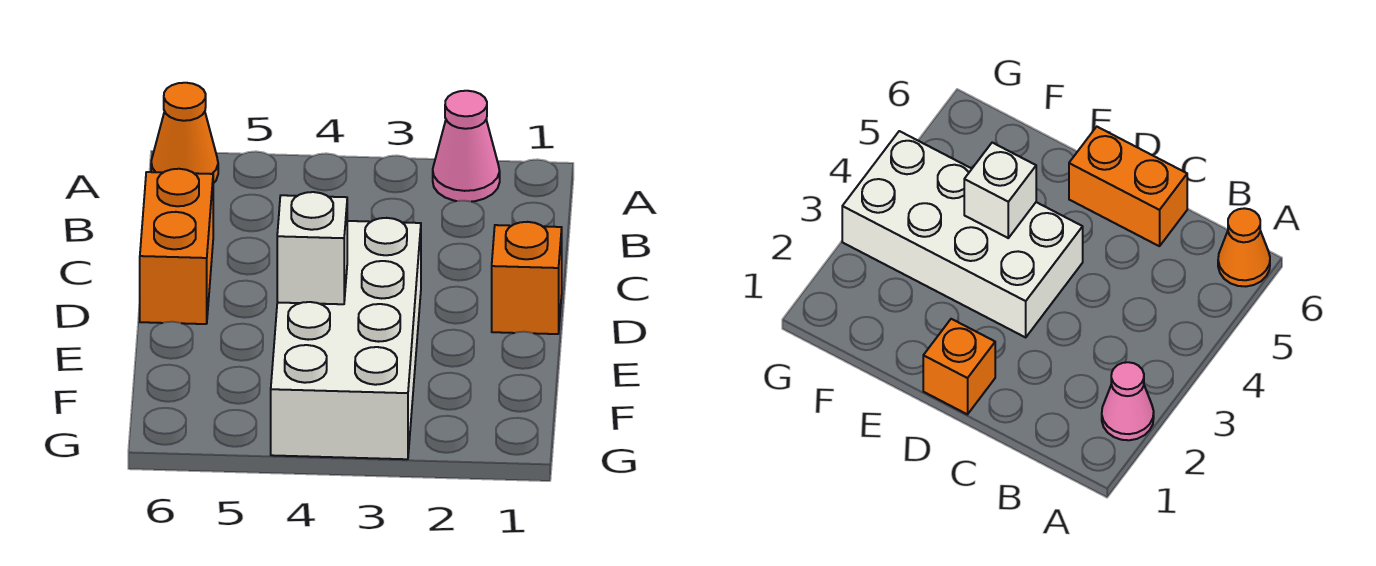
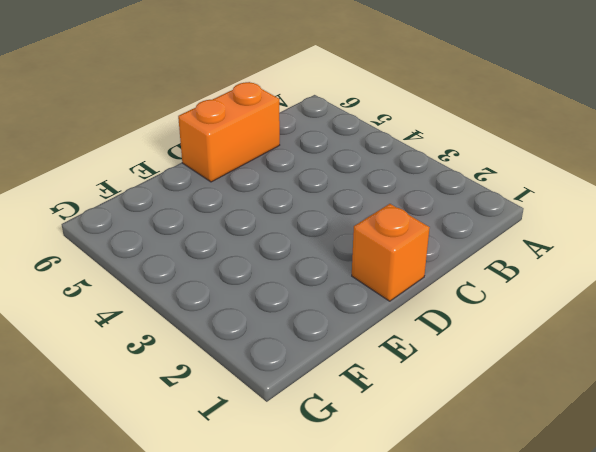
none -> pink cone A2 level 1
none -> orange cone A6 level 1

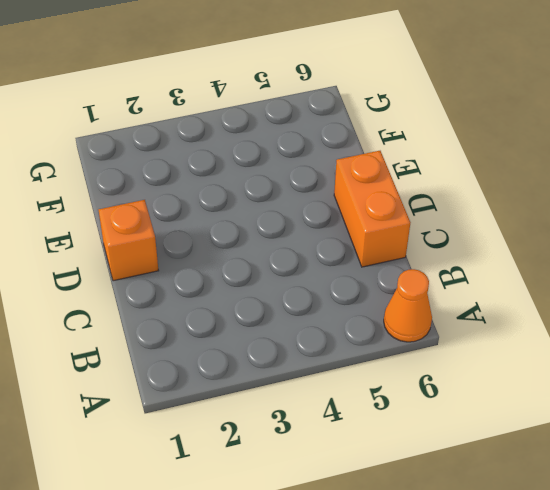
none -> pink cone A2 level 1
none -> white brick D3:G4 level 1

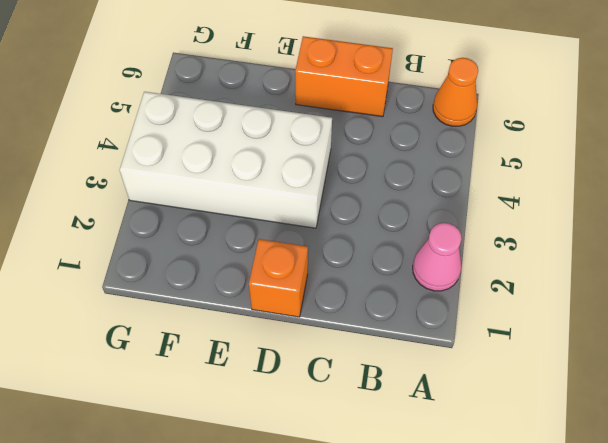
none -> white brick E4 level 2

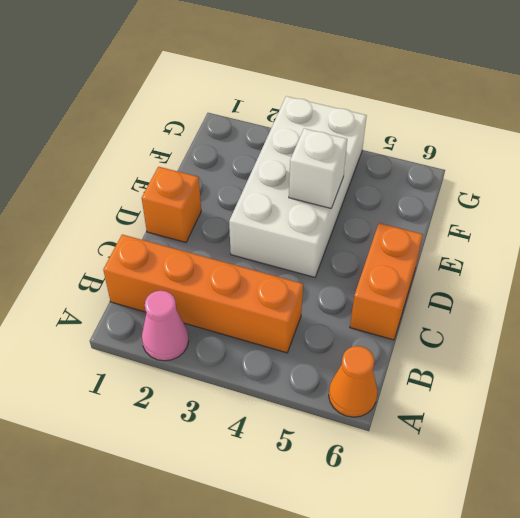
orange brick B1:B4 level 1 -> none

